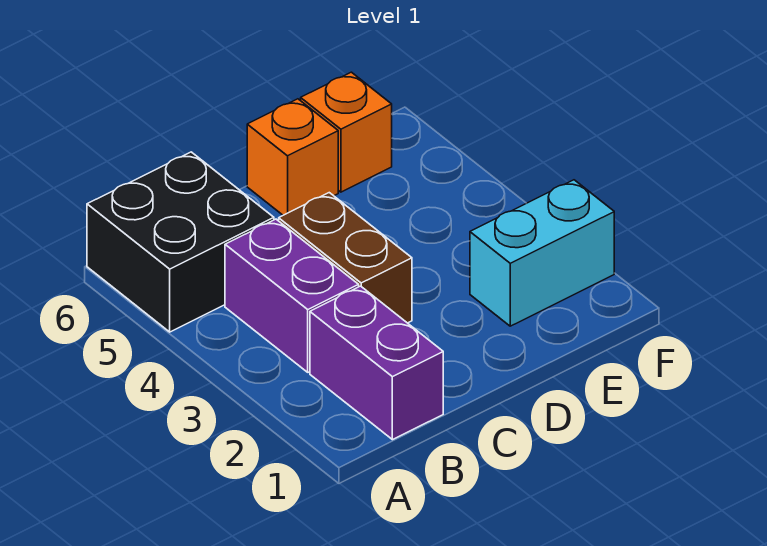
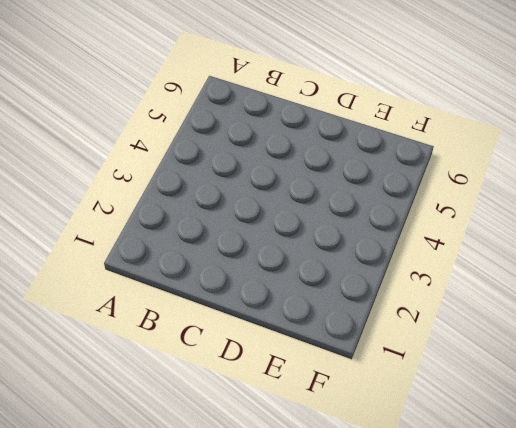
none -> black brick A5:B6 level 1
none -> purple brick B1:B2 level 1

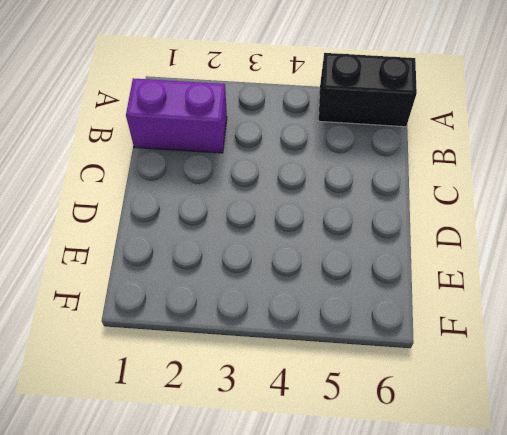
black brick A5:A6 level 1 -> black brick A5:B6 level 1
none -> purple brick B3:B4 level 1
none -> brown brick C3:C4 level 1

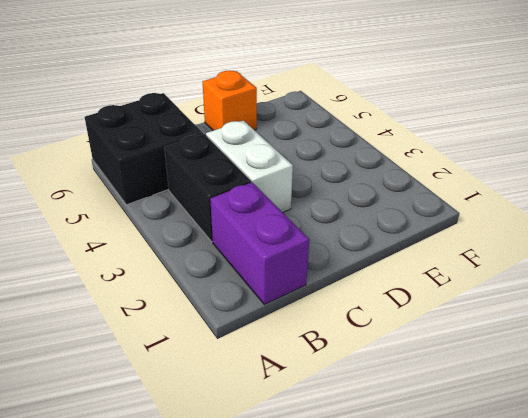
black brick B3:B4 level 1 -> purple brick B3:B4 level 1
white brick C3:C4 level 1 -> brown brick C3:C4 level 1
none -> cyan brick E2:F2 level 1
none -> orange brick E6 level 1

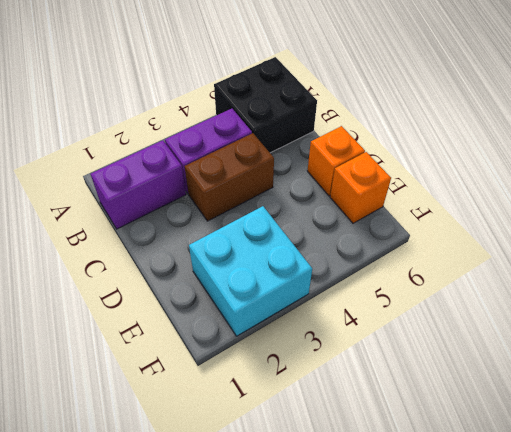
cyan brick E2:F3 level 1 -> cyan brick E2:F2 level 1

